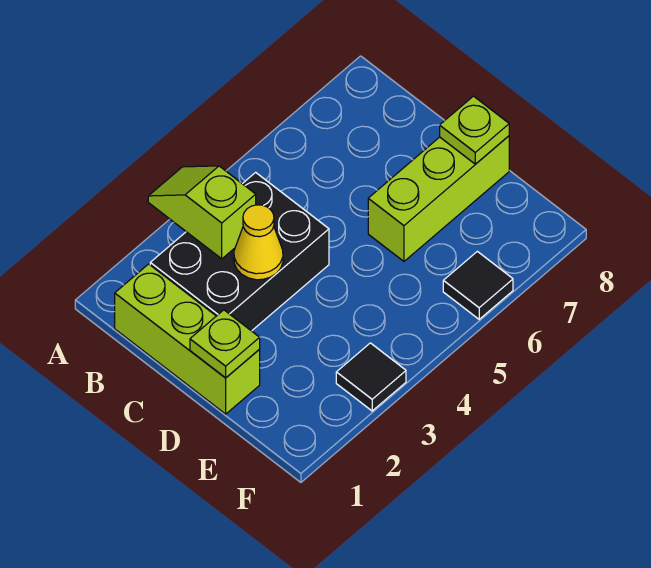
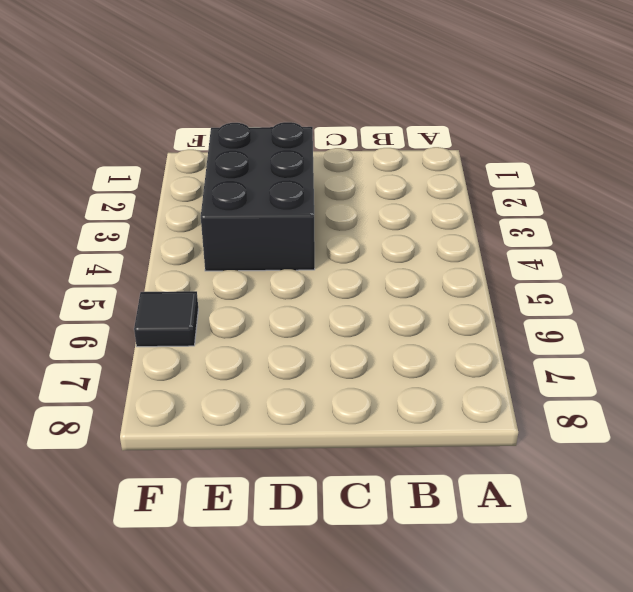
black brick D2:E4 level 1 -> black brick B2:C4 level 1
none -> lime brick B1:D1 level 1
none -> lime brick D6:D8 level 1

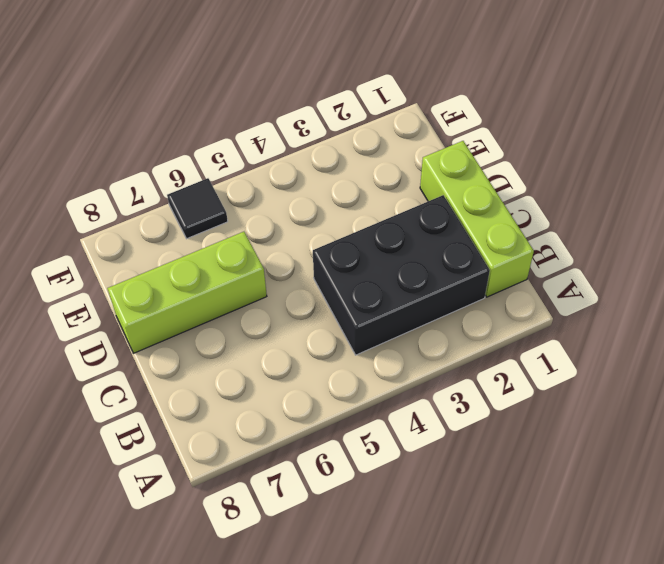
none -> black tile F3 level 1
none -> lime slope A3:B3 level 2 top B

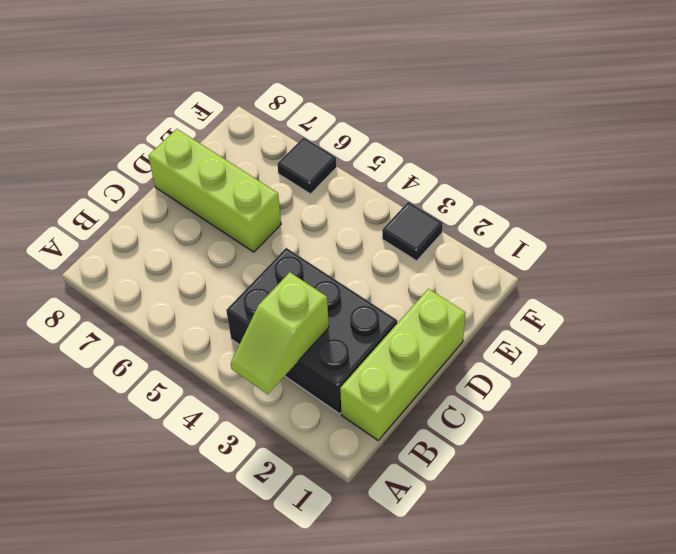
none -> yellow cone C3 level 2
none -> lime plate D1 level 2

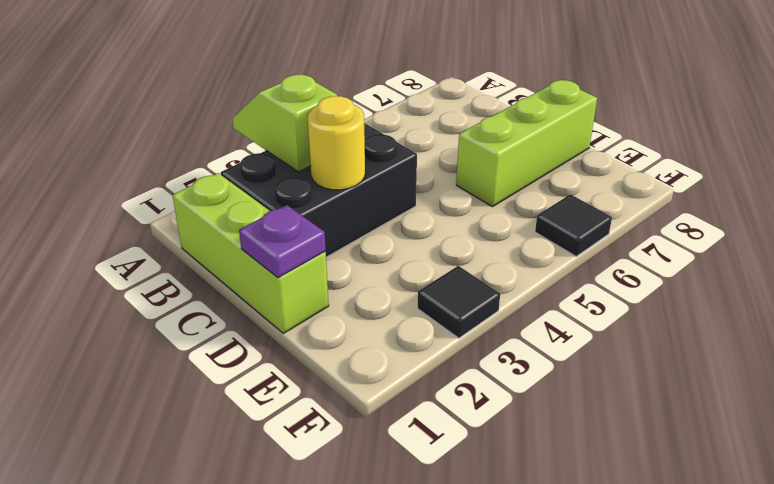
yellow round brick C3 level 2 -> yellow cone C3 level 2
purple plate D1 level 2 -> lime plate D1 level 2
none -> lime plate D8 level 2

